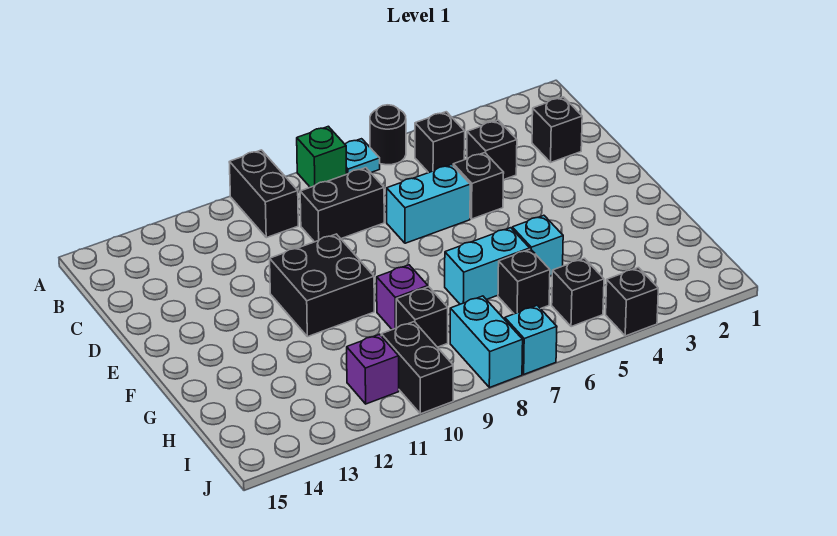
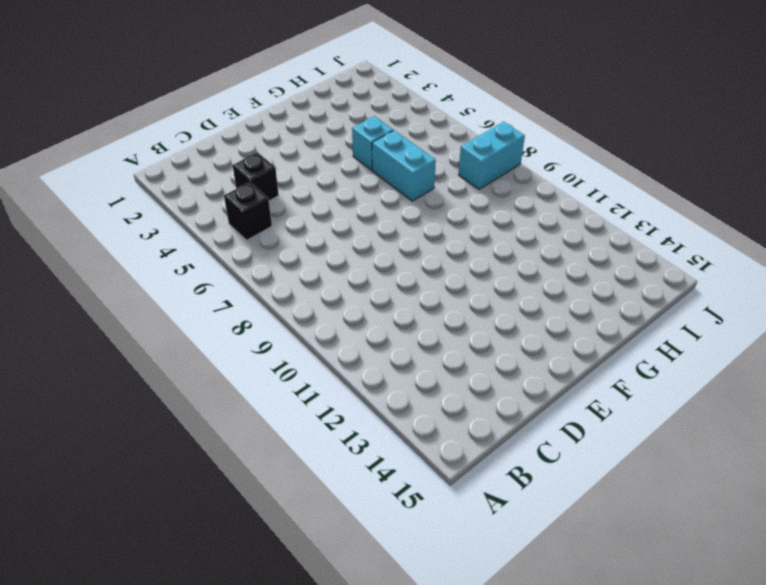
none -> black round brick A6 level 1
none -> cyan plate A7 level 1
none -> green brick A8 level 1

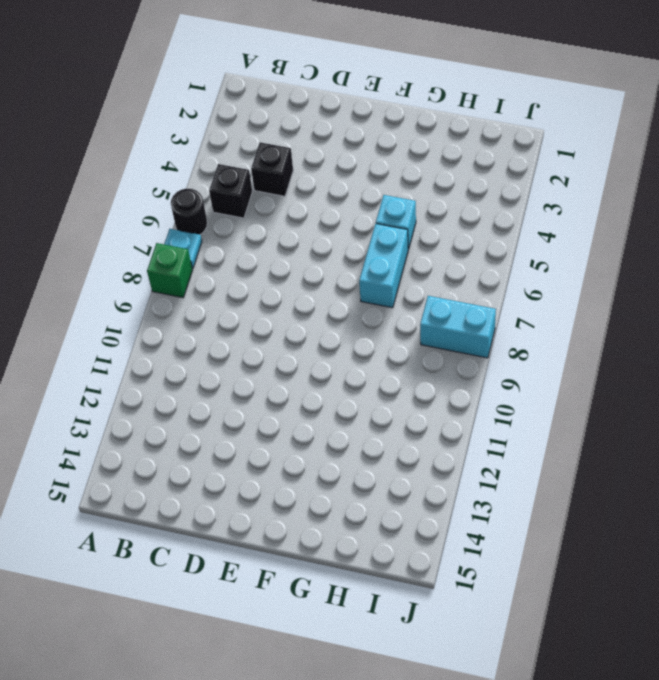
none -> black brick A10:B10 level 1
none -> black brick C2 level 1
none -> black brick C8:C9 level 1

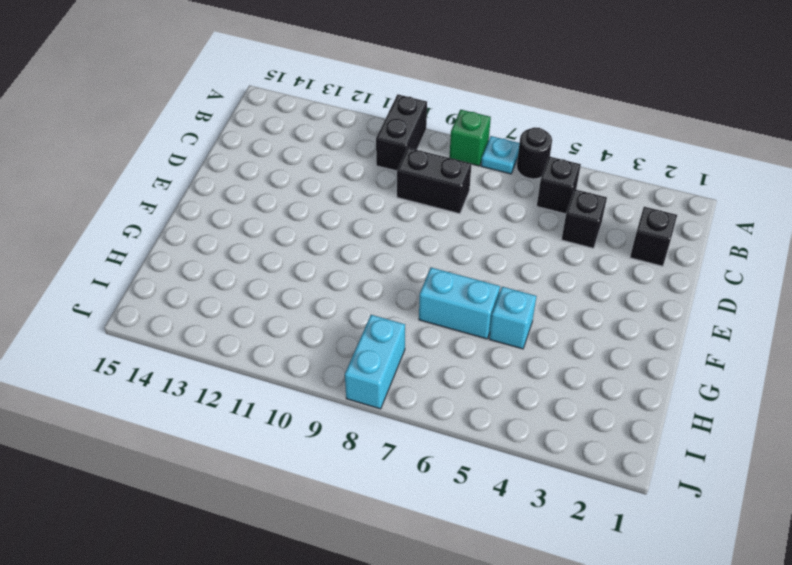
none -> black brick D5 level 1
none -> cyan brick D6:D7 level 1
none -> black brick E10:F11 level 1

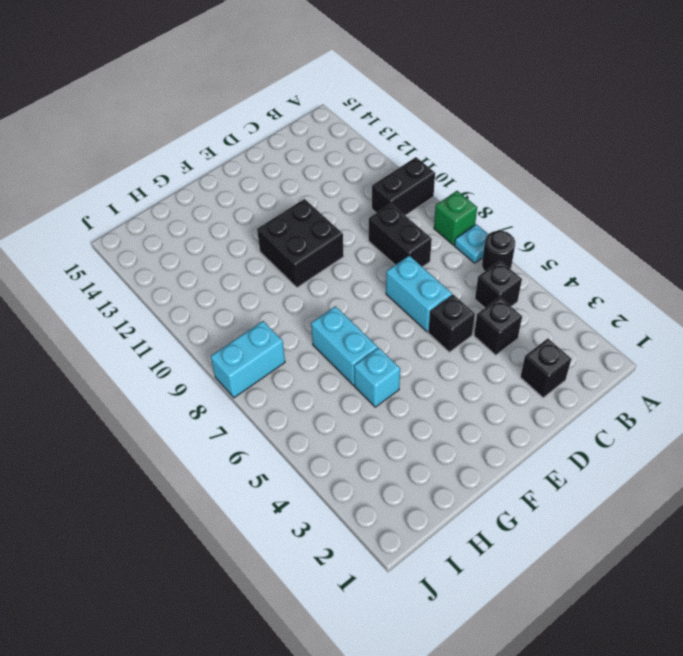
none -> purple brick G9 level 1
none -> black brick H6 level 1
none -> black brick H9 level 1

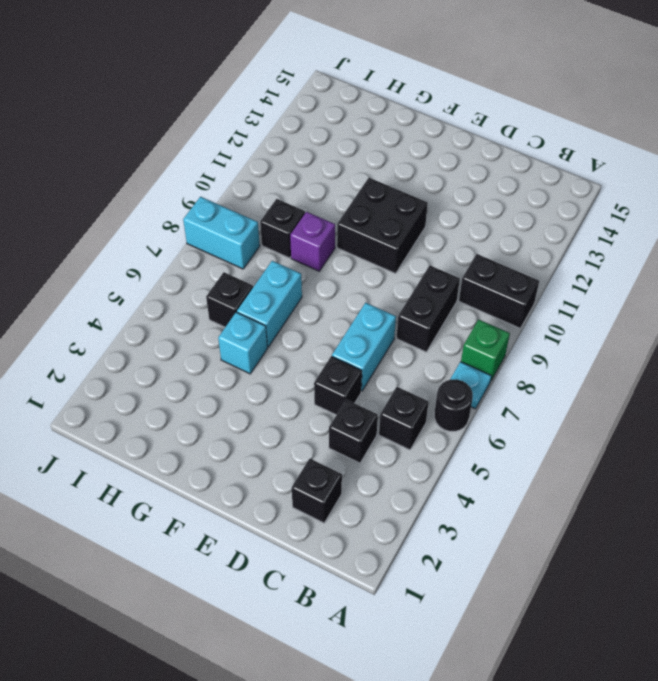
none -> black brick I5 level 1
none -> black brick I10:J10 level 1
none -> purple brick I11 level 1

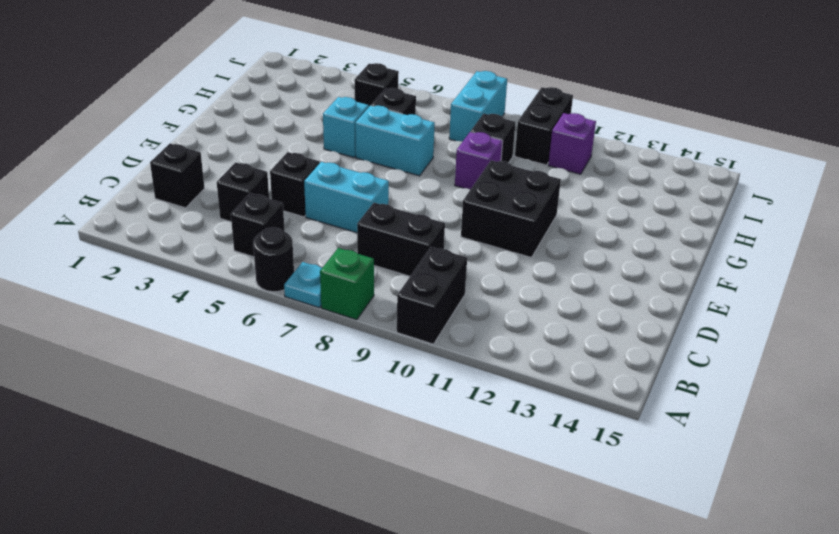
none -> black brick J4 level 1
none -> cyan brick J7 level 1

